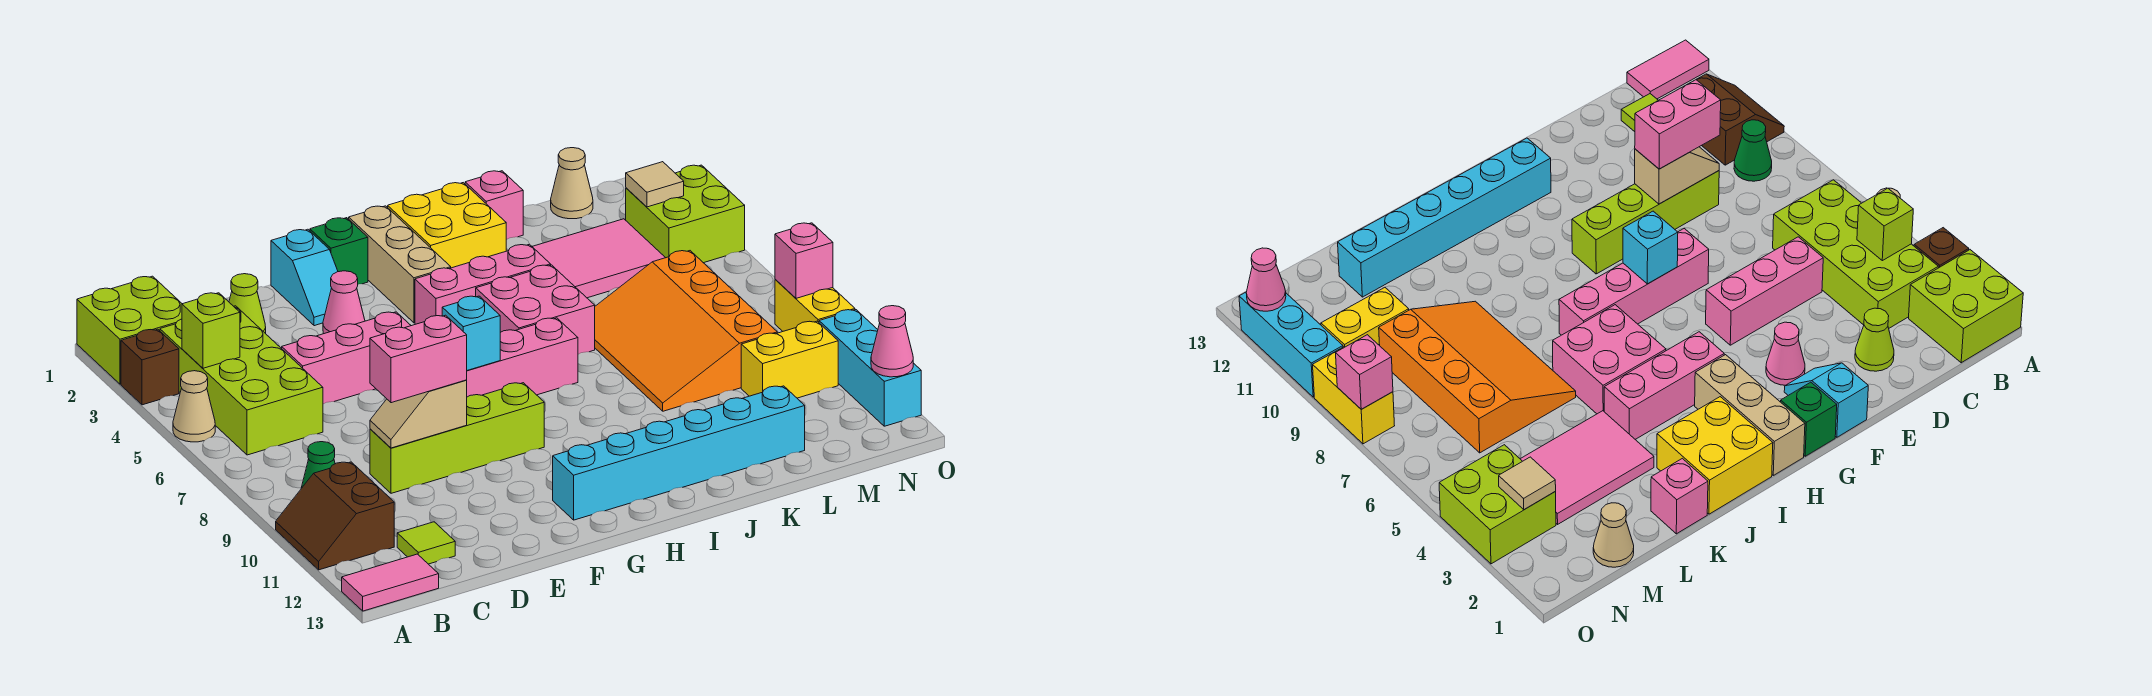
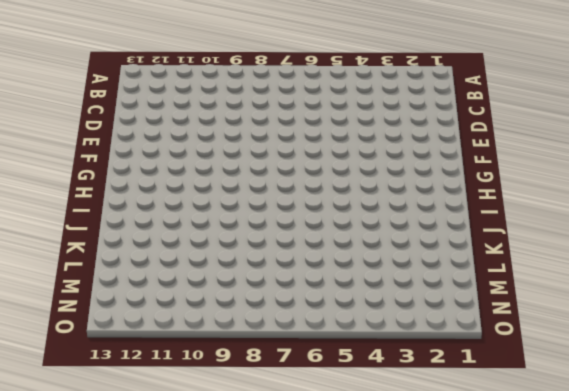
none -> lime brick A1:B2 level 1
none -> brown brick A3 level 1
none -> tan cone A5 level 1
none -> brown slope A10:B11 level 1 top B

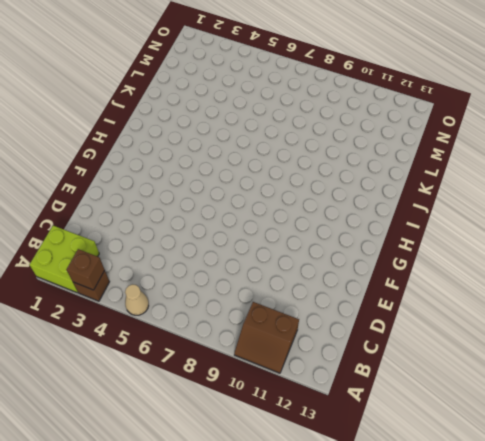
brown brick A3 level 2 -> none
none -> pink tile A13:B13 level 1
none -> lime brick B3:C6 level 1
none -> green cone B9 level 1
none -> lime tile C12 level 1

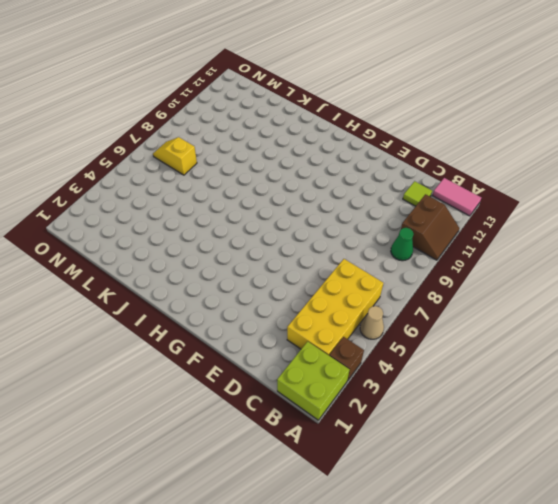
yellow brick B3:C6 level 1 -> lime brick B3:C6 level 1
yellow slope M7:N7 level 1 top M -> orange slope K6:M9 level 1 top M
none -> lime cone D2 level 1
none -> pink brick D5:F5 level 1
none -> lime brick D9:G9 level 1
none -> cyan slope F1:F2 level 1 top 1

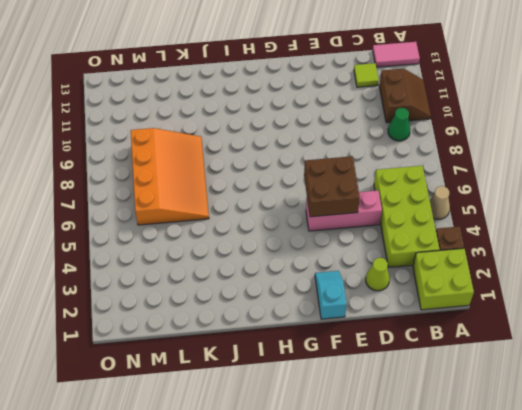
brown brick E5:F6 level 2 -> none
none -> lime brick D9:G9 level 1
none -> pink cone F3 level 1
none -> pink brick F7:I7 level 1
none -> green brick G1 level 1

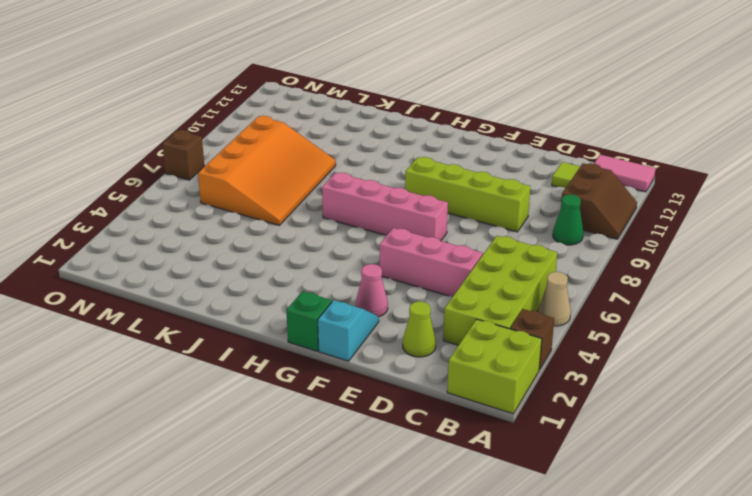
brown brick O7 level 1 -> none
none -> cyan brick G12:L12 level 1
none -> tan brick H1:H3 level 1
none -> pink brick H4:J4 level 1
none -> yellow brick I1:J2 level 1

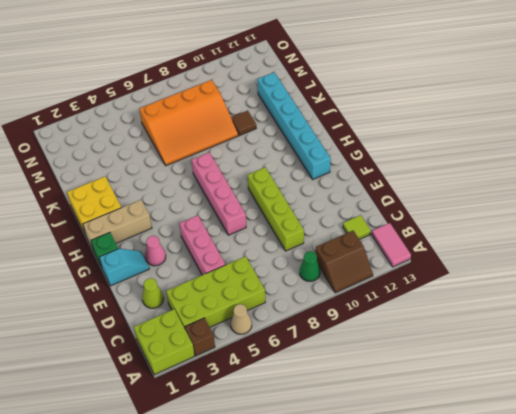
brown tile K10 level 1 -> none
none -> pink brick H4:J4 level 1
none -> pink brick I5:J6 level 1
none -> pink brick K1 level 1
none -> pink tile K3:M4 level 1

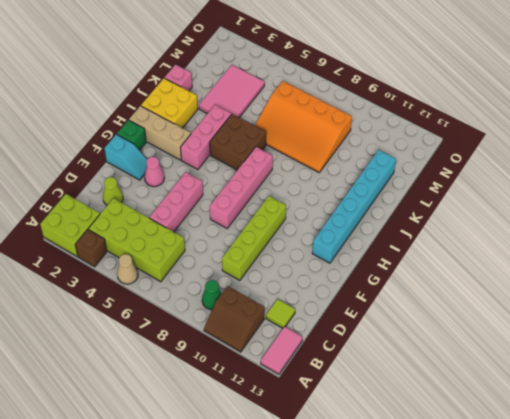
brown brick I5:J6 level 1 -> pink brick I5:J6 level 1
none -> tan cone M1 level 1
none -> yellow brick M10:N10 level 1
none -> lime brick N3:O4 level 1
none -> yellow brick O8:O9 level 1

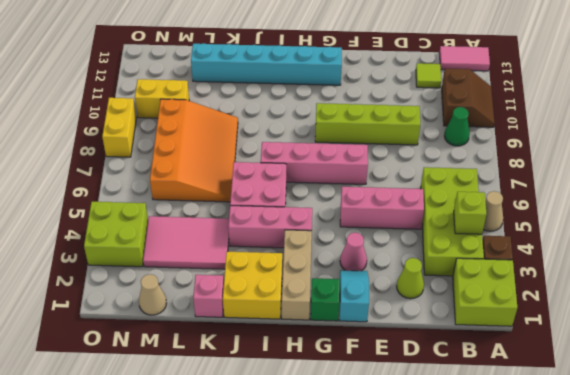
none -> cyan brick O10:O12 level 1
none -> tan slope D9:E9 level 2 top E
none -> cyan brick G7 level 2
none -> tan tile N3 level 2

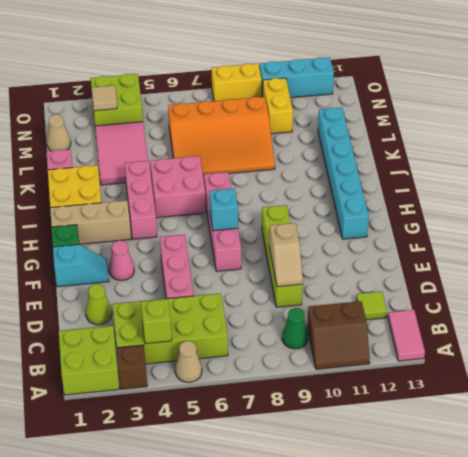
none -> pink brick O8 level 2
none -> pink cone O12 level 2
none -> pink brick D9:E9 level 3

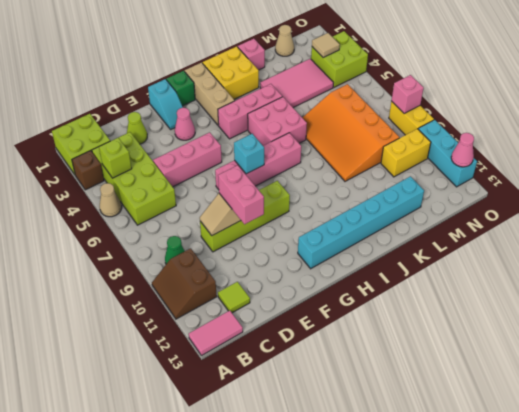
pink brick E9:E10 level 3 -> pink brick D9:E9 level 3

